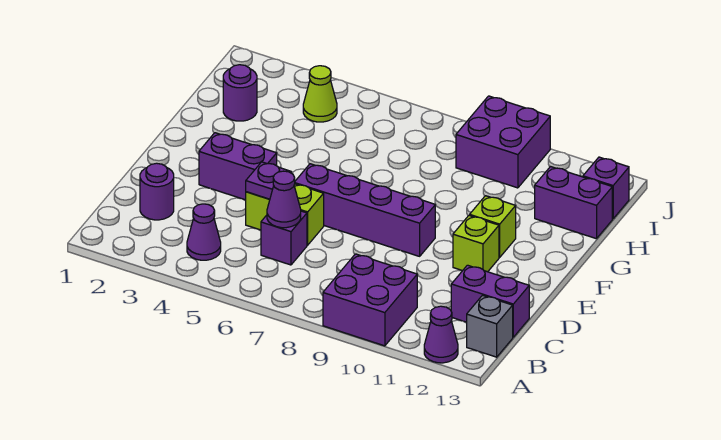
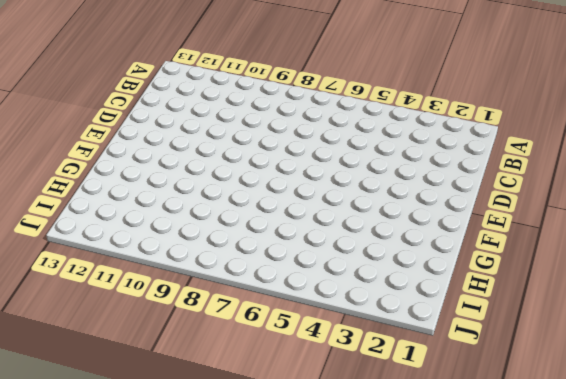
none -> purple brick A9:B10 level 1
none -> purple cone A12 level 1
none -> purple cone B4 level 1

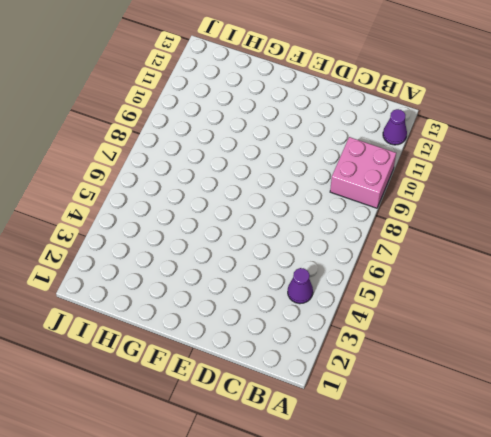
pink brick A9:B10 level 1 -> purple brick A9:B10 level 1
none -> grey brick B13 level 1
none -> purple round brick C2 level 1
none -> purple brick C6 level 1

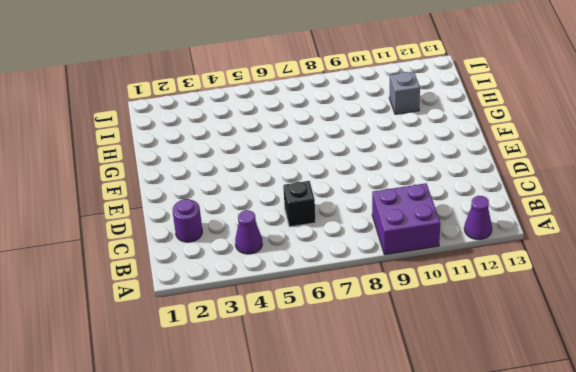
black brick C6 level 1 -> purple brick C6 level 1
grey brick H11 level 1 -> grey brick B13 level 1
none -> purple brick C12:C13 level 1
none -> lime brick D5:D6 level 1
none -> purple brick E3:E4 level 1

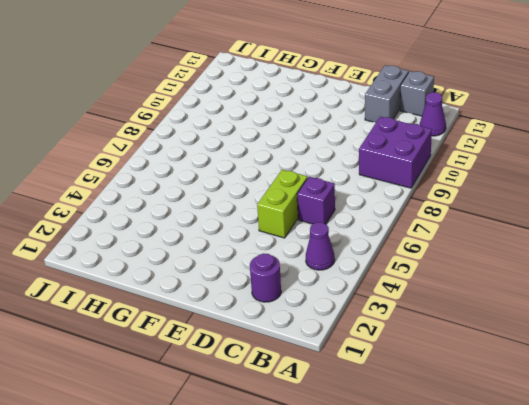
grey brick C12:C13 level 1 -> purple brick C12:C13 level 1
none -> purple brick E3:E4 level 1
none -> purple brick E6:E9 level 1
none -> lime brick E11 level 1

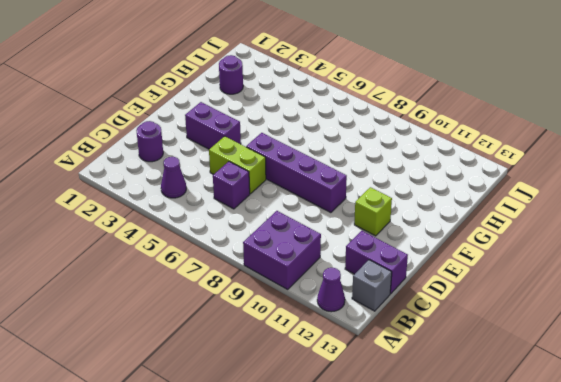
none -> lime brick F11 level 1
none -> purple brick H12:H13 level 1
none -> lime cone I4 level 1

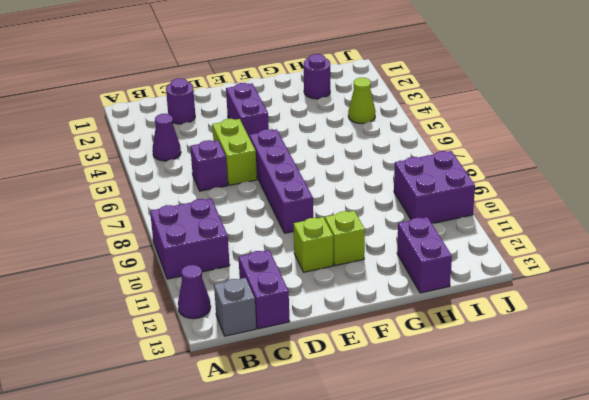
none -> purple brick I13 level 1
none -> purple cone C6 level 2
none -> purple plate D5 level 2

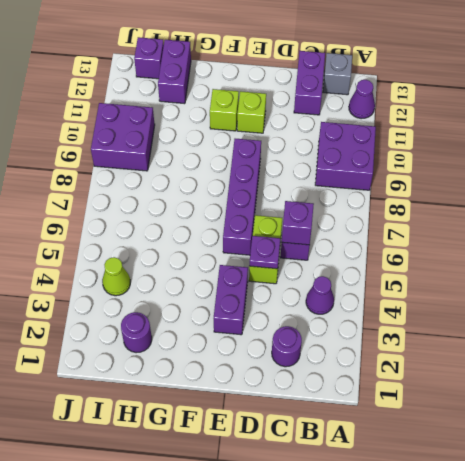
purple brick C6 level 2 -> purple cone C6 level 2

